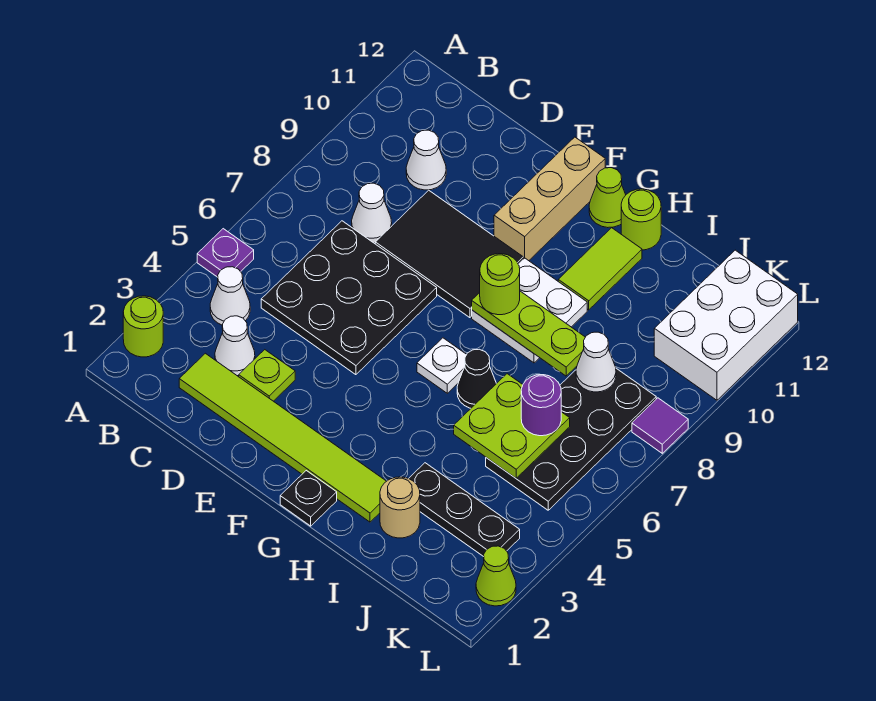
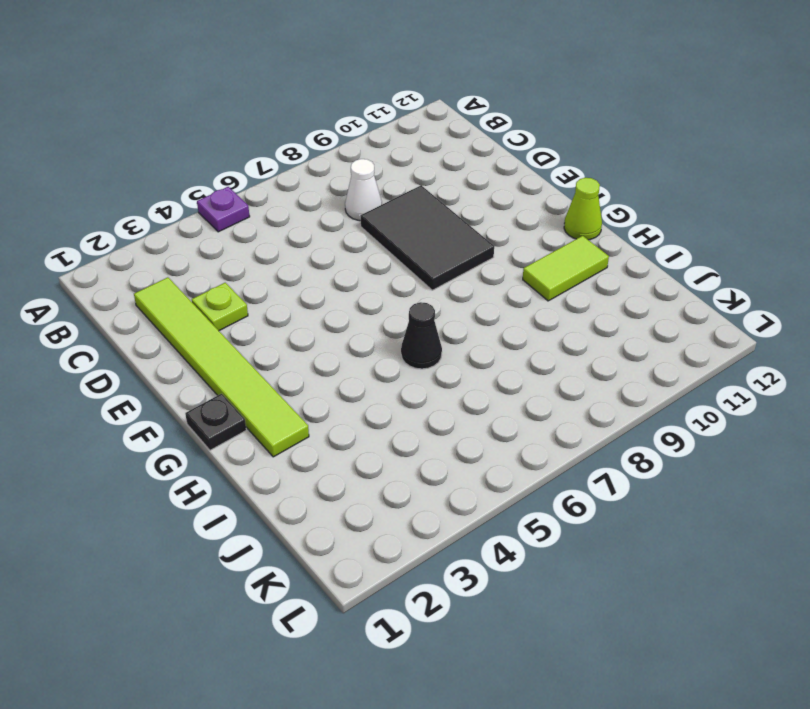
none -> lime round brick A2 level 1
none -> white cone B4 level 1
none -> white cone C3 level 1

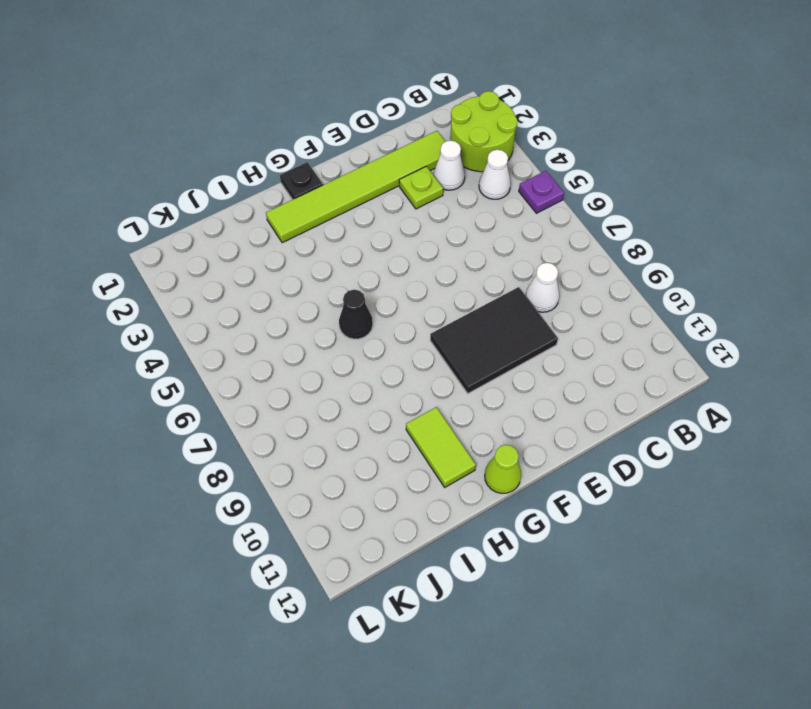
lime round brick A2:B3 level 1 -> lime round brick A2 level 1
none -> black plate C5:E7 level 1
none -> white cone C10 level 1
none -> tan brick F10:F12 level 1

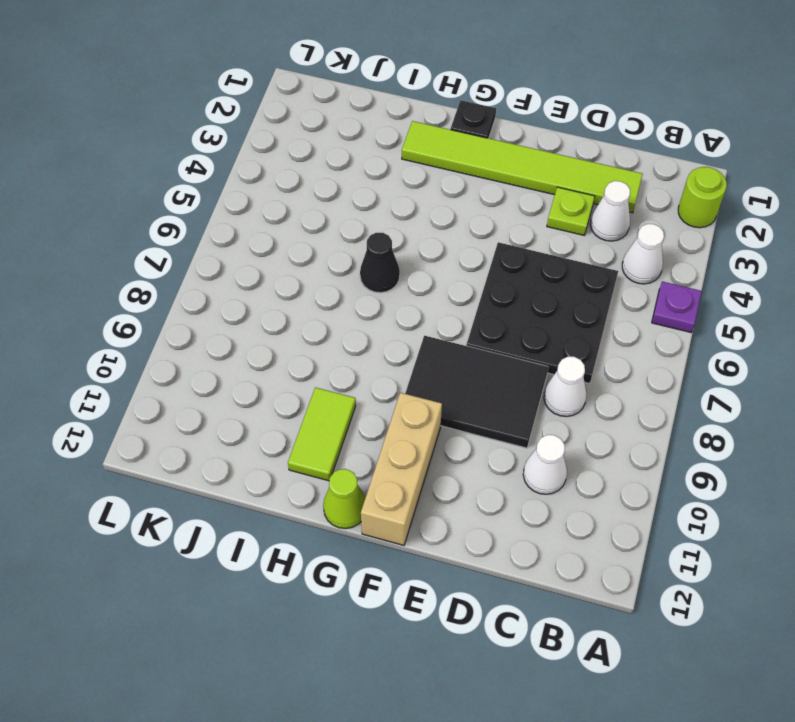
none -> white plate G6 level 1
none -> white plate G8:H9 level 1
none -> lime round brick H12 level 1

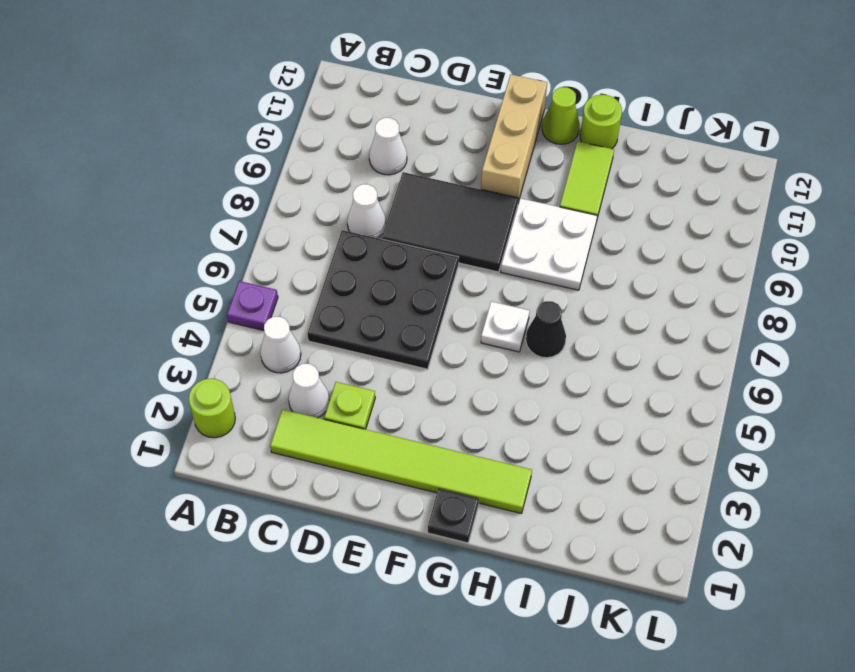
none -> tan round brick I2 level 1
none -> black plate I3:K3 level 1
none -> black plate J5:K8 level 1

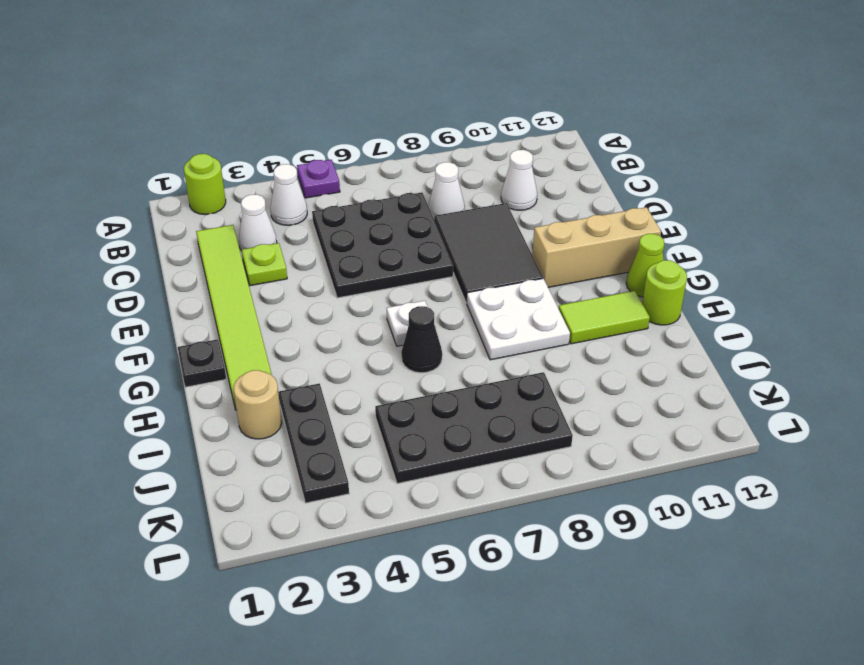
none -> white brick K10:L12 level 1
none -> lime cone L2 level 1
none -> purple tile L8 level 1

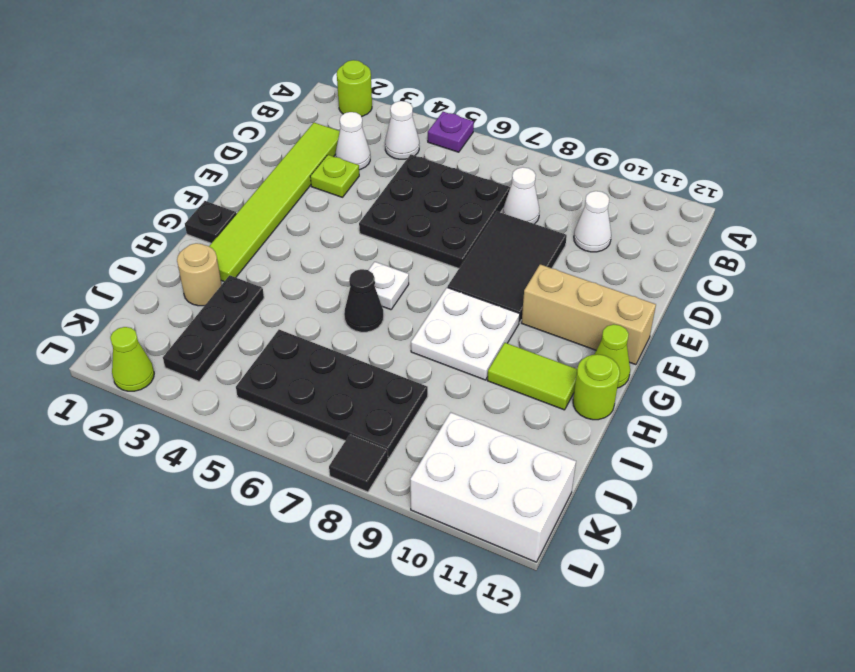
black tile L8 level 1 -> purple tile L8 level 1
none -> lime plate G8:I8 level 2
none -> lime plate I5:J6 level 2
none -> white cone J8 level 2

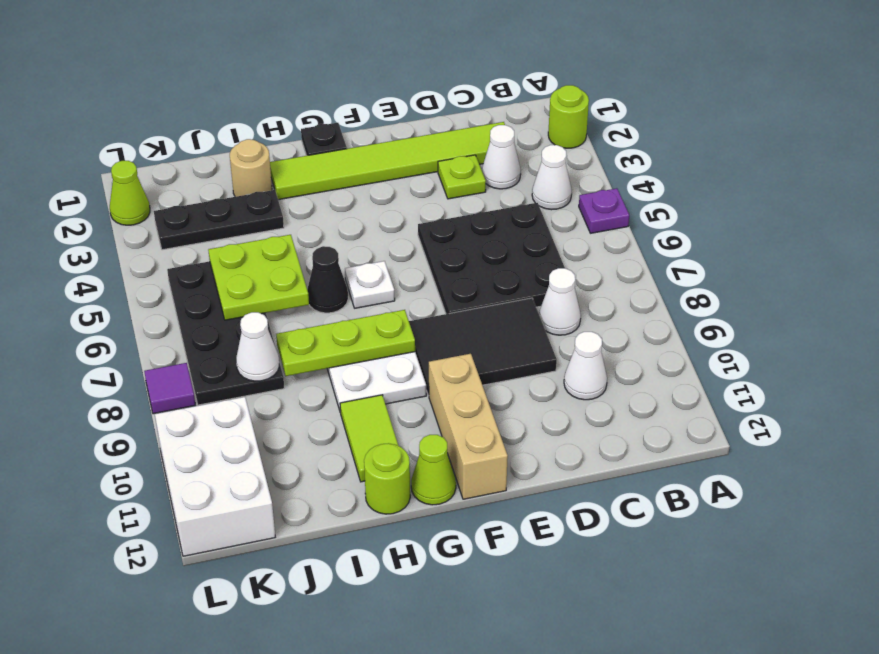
none -> lime round brick G8 level 3
none -> purple round brick J6 level 3

